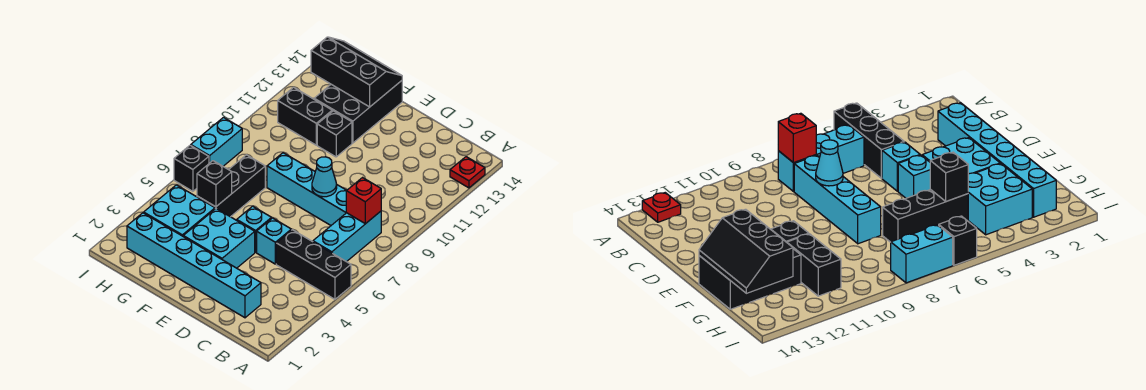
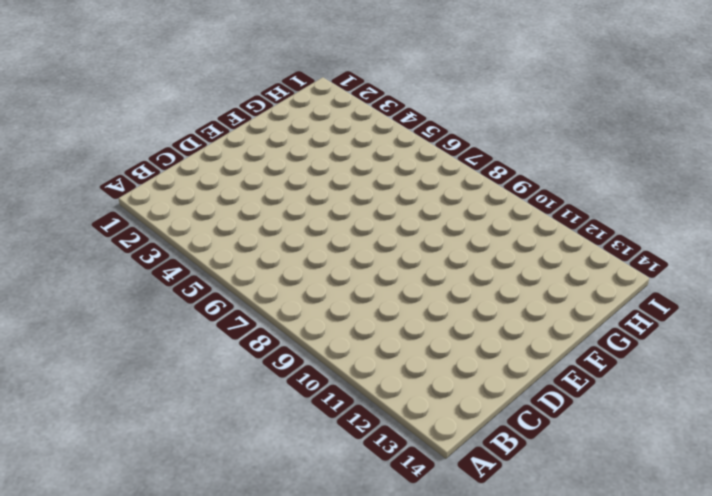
none -> black brick A5:C5 level 1
none -> red plate A13 level 1
none -> cyan brick B6:B8 level 1

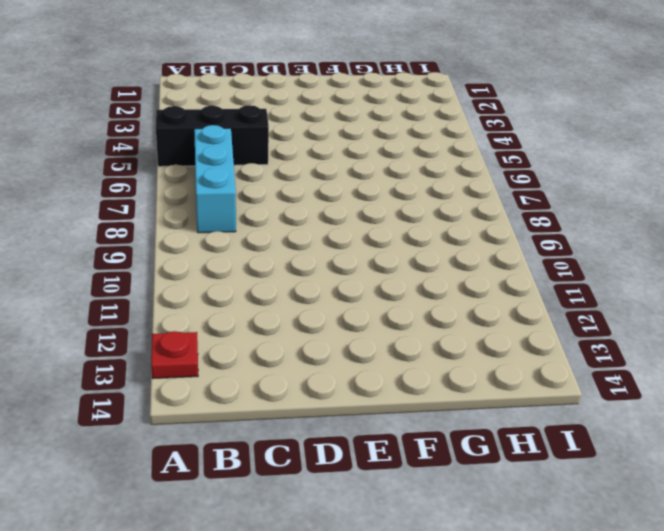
none -> cyan brick C2:H2 level 1
none -> cyan brick C8:F8 level 1
none -> cyan brick D5 level 1

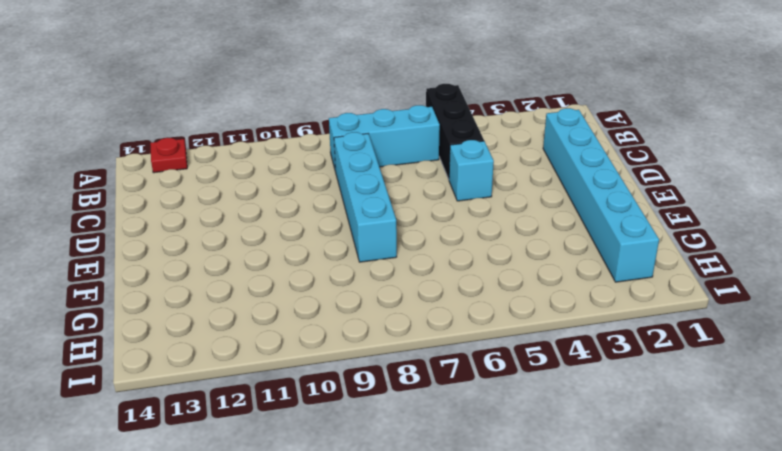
none -> cyan brick E3:F4 level 1
none -> cyan brick E5 level 1
none -> black brick F11 level 1

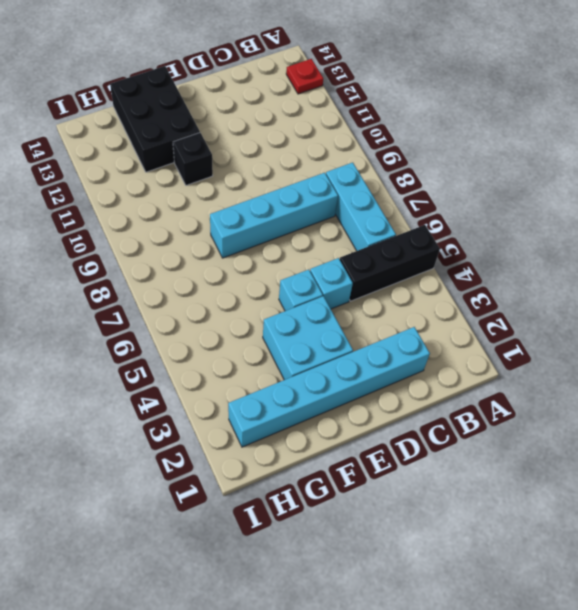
none -> cyan brick G3:H4 level 1
none -> black brick G5:G7 level 1
none -> black brick G11:H11 level 1

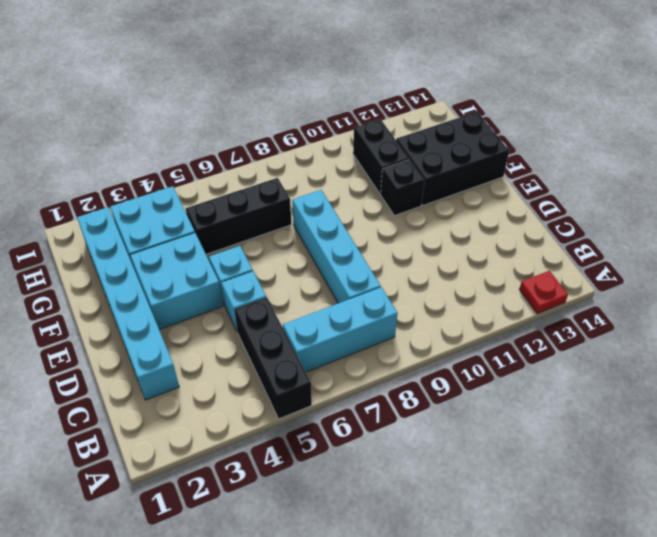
none -> black brick I6 level 1
none -> cyan brick I7:I8 level 1
none -> red brick B8 level 2

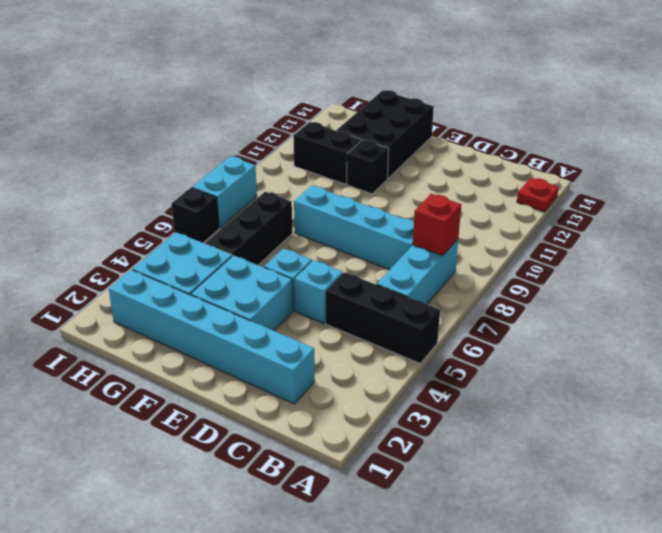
none -> cyan cone D8 level 2
none -> black slope F13:H14 level 2 top 13
none -> black brick G5 level 2

